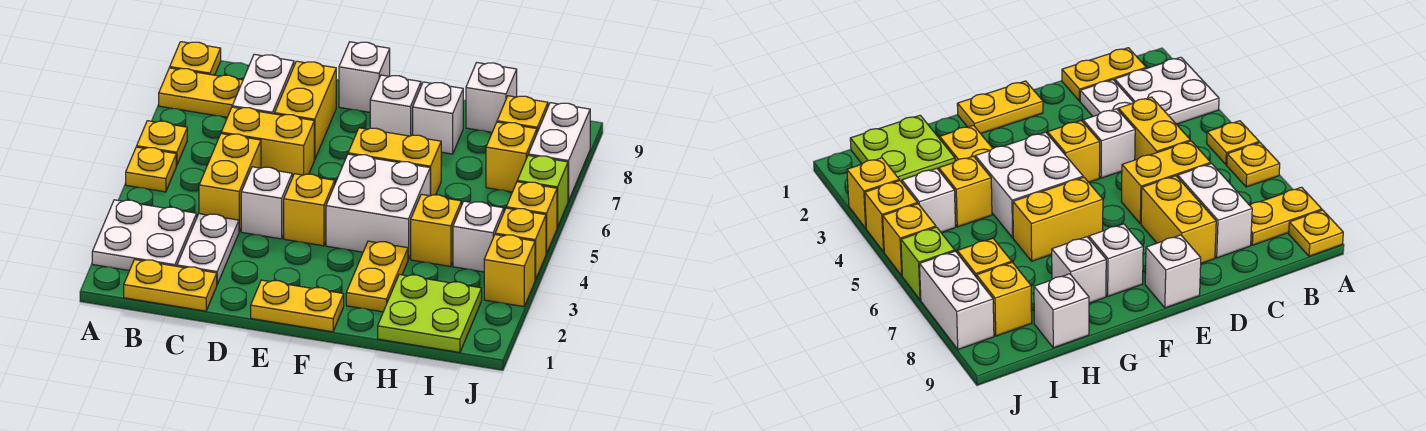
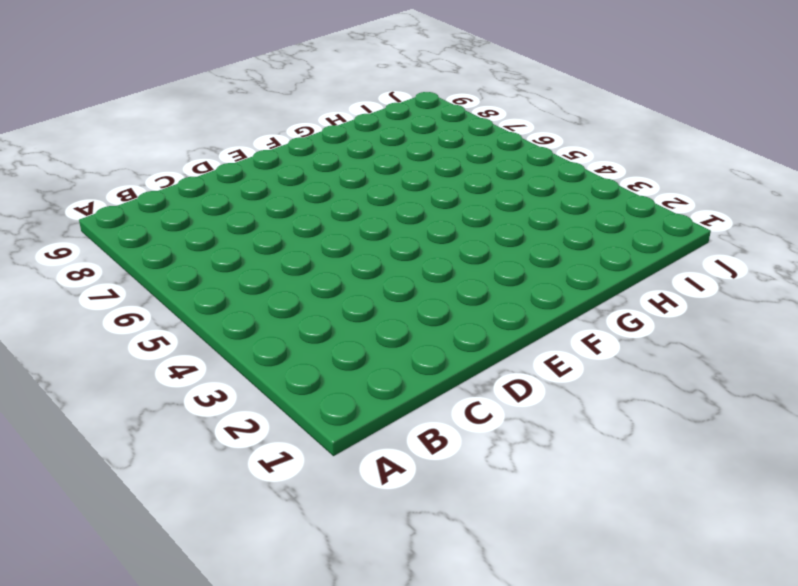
none -> white plate A2:B3 level 1
none -> yellow plate A5 level 1
none -> yellow plate A6 level 1
none -> yellow plate A8:B8 level 1

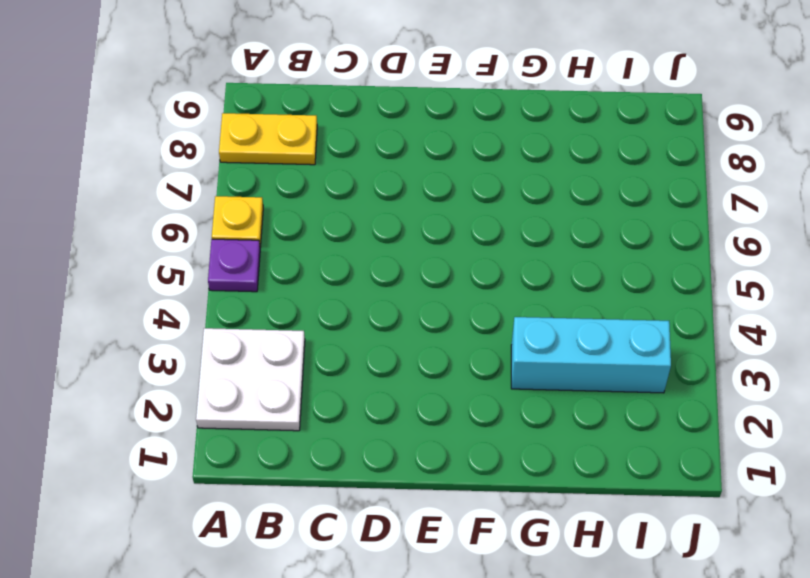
purple plate A5 level 1 -> yellow plate A5 level 1
cyan brick G3:I3 level 1 -> yellow plate G2:G3 level 1
none -> yellow plate A9 level 1
none -> yellow plate B1:C1 level 1
none -> white plate C2:C3 level 1
none -> yellow brick C4:C5 level 1

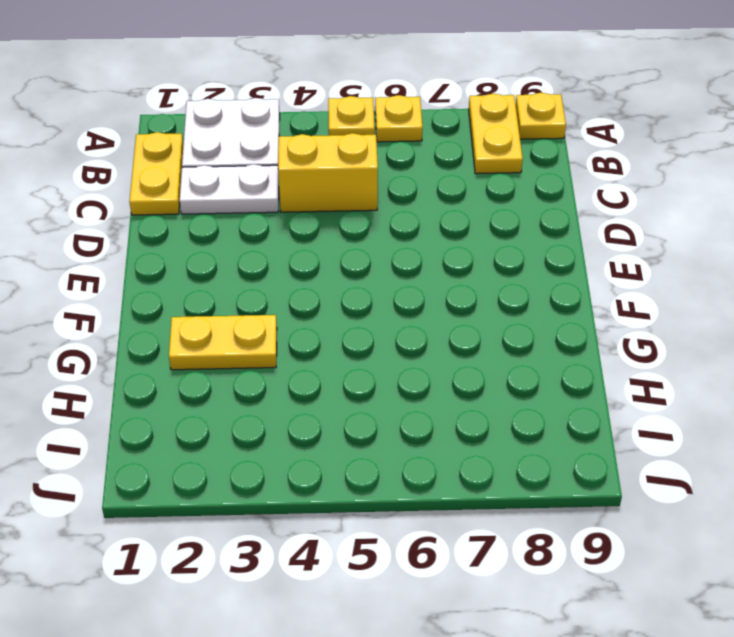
none -> yellow brick C6:D6 level 1
none -> white brick C7:C8 level 1
none -> white brick D4 level 1
none -> yellow brick D7:D8 level 1

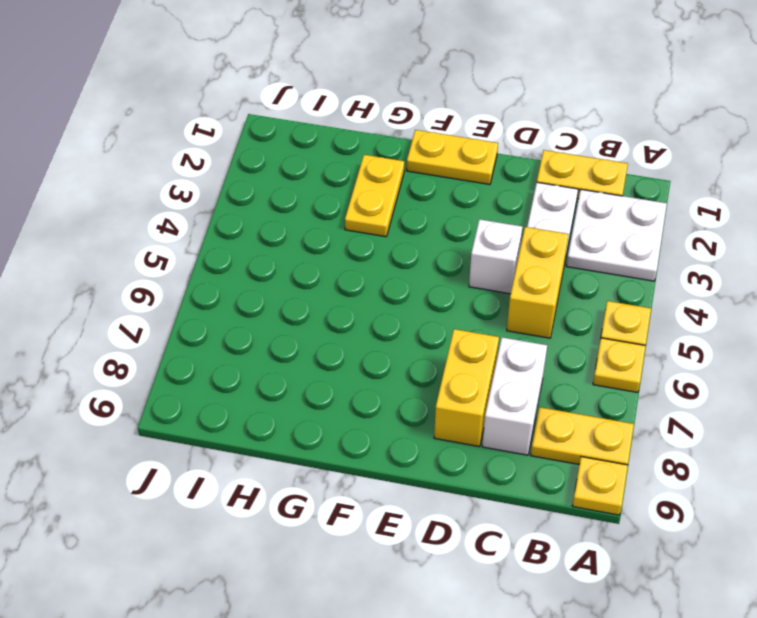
none -> yellow brick C6:D6 level 1
none -> yellow brick E4 level 1
none -> white brick E9 level 1
none -> white brick F4:G5 level 1

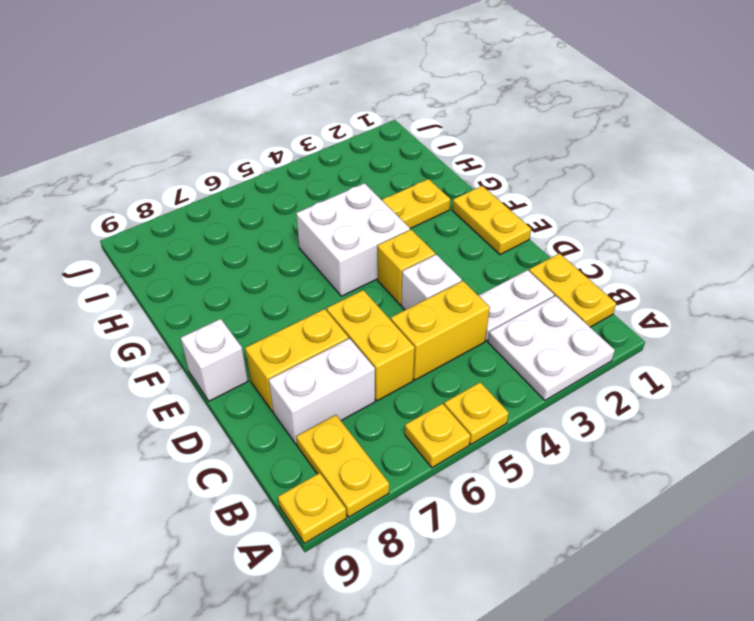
none -> yellow brick F6:G6 level 1
none -> white brick F8 level 1
none -> white brick G8 level 1
none -> lime plate H1:I2 level 1

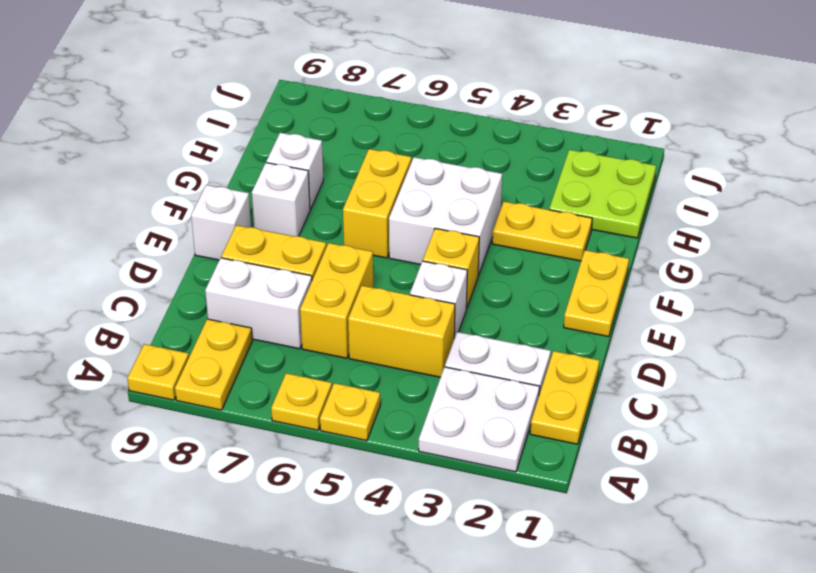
none -> yellow brick H4 level 1
none -> white brick H9 level 1
none -> white brick I4 level 1
none -> yellow brick I7 level 1

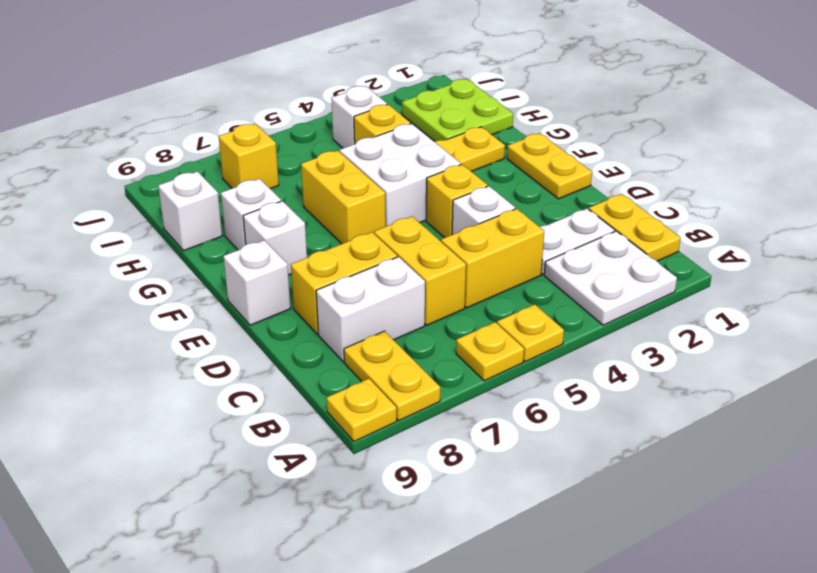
none -> yellow brick I8 level 1
none -> yellow brick J3 level 1
none -> yellow brick J4 level 1
none -> yellow brick J5 level 1

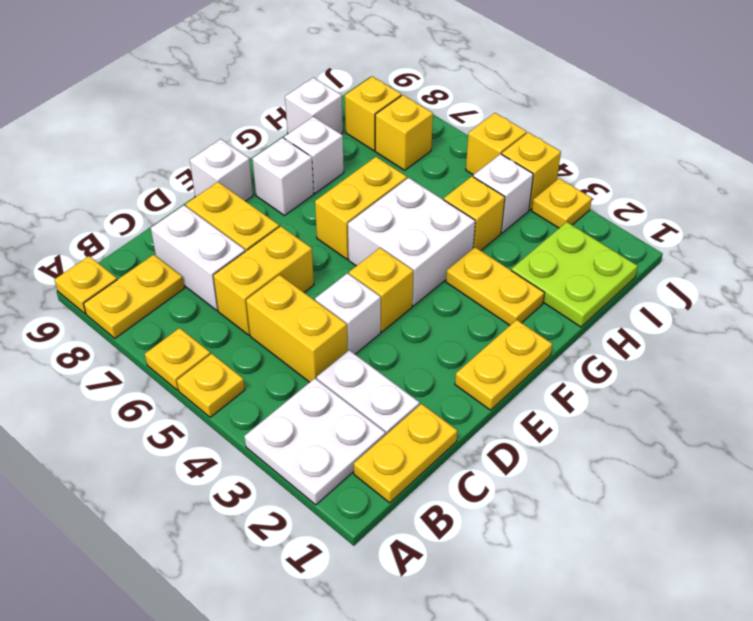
yellow plate J3 level 1 -> yellow brick J3 level 1
none -> lime brick J6 level 1
none -> white brick J7:J8 level 1

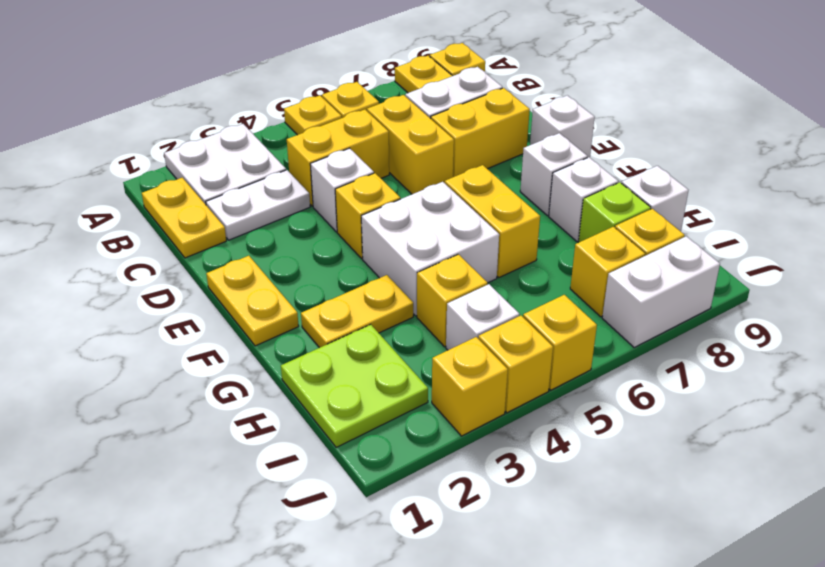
lime brick H8 level 1 -> lime brick J6 level 1

